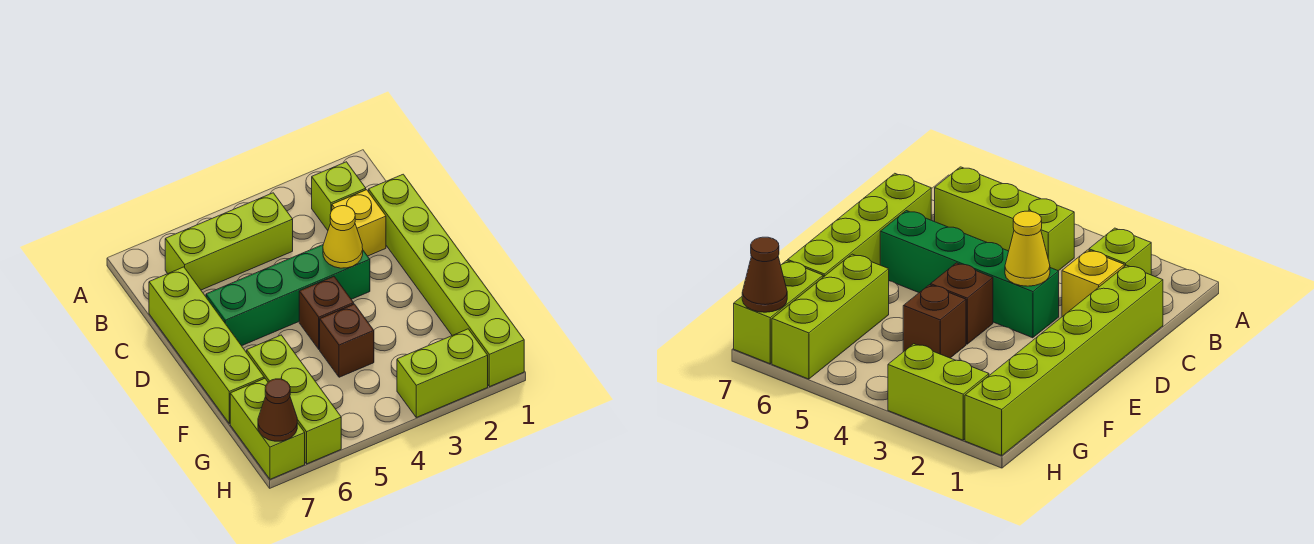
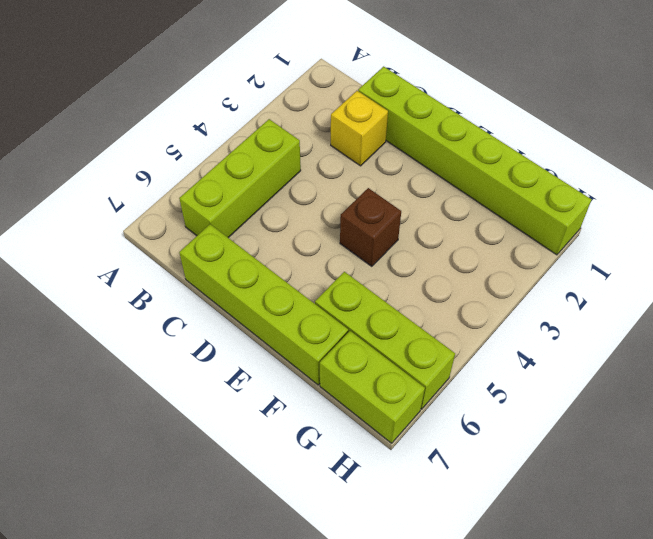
none -> lime brick B2 level 1
none -> green brick D3:D6 level 1
none -> brown brick F4 level 1

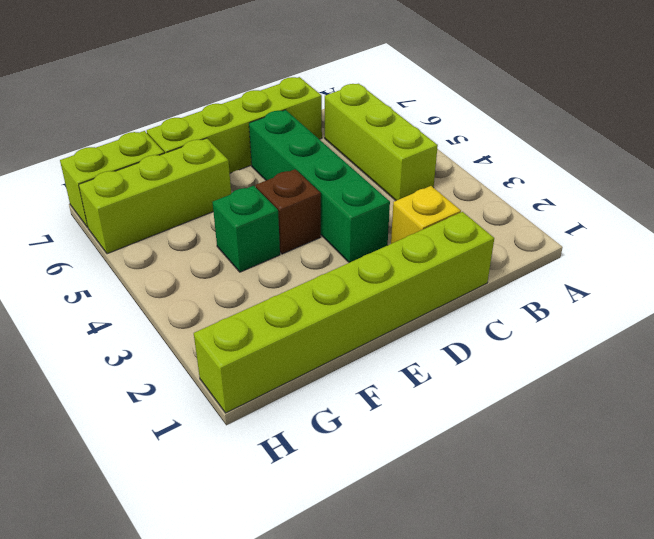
green brick F4 level 1 -> brown brick F4 level 1
none -> lime brick B2 level 1
none -> lime brick H2:H3 level 1
none -> yellow cone D3 level 2

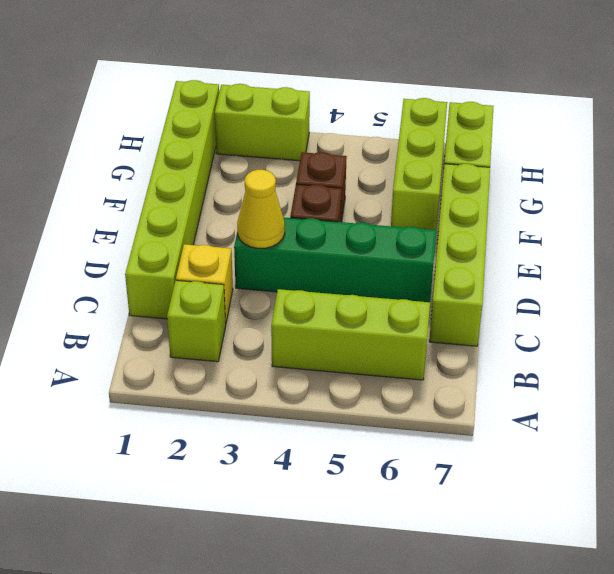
none -> brown cone H7 level 2

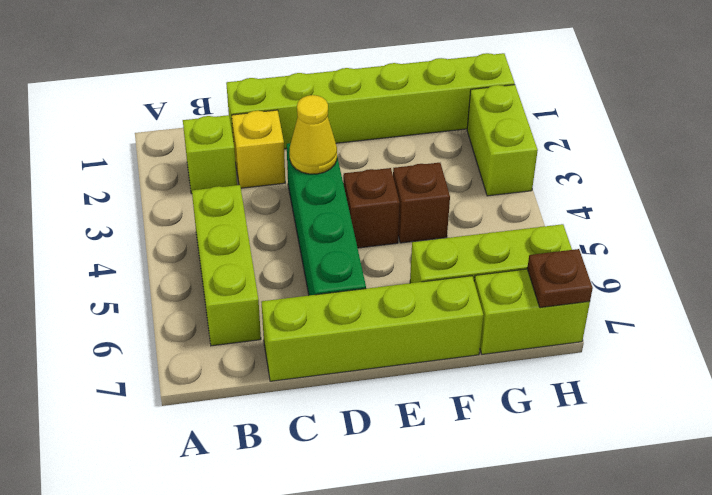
brown plate H7 level 2 -> brown cone H7 level 2

